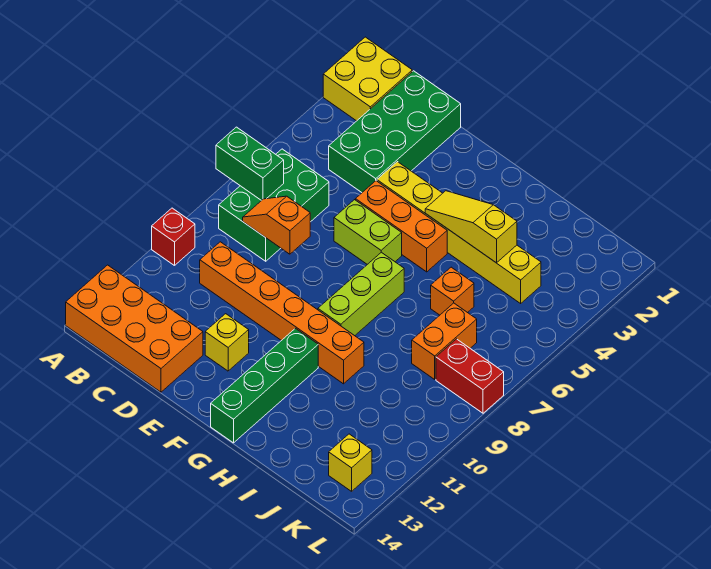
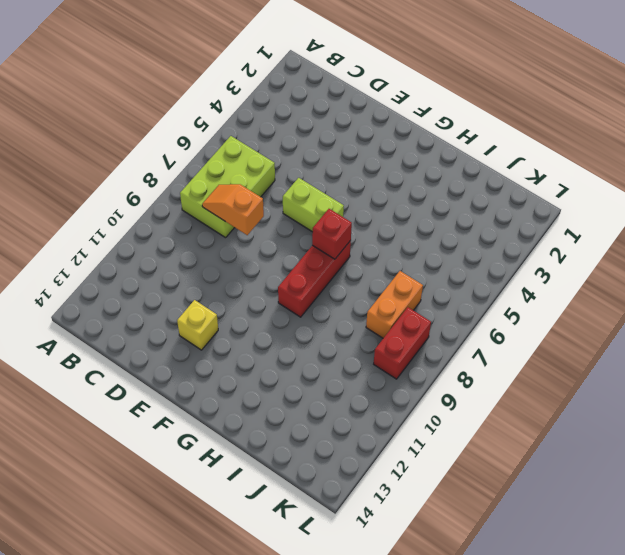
lime brick B6:C8 level 1 -> green brick B6:C8 level 1
red brick G7:G9 level 1 -> lime brick G7:G9 level 1
red brick G7 level 2 -> red brick A10 level 1
red brick K8:K9 level 1 -> red brick K8:L8 level 1
none -> yellow brick A1:B2 level 1
none -> orange brick A13:D14 level 1
none -> green brick C1:D4 level 1

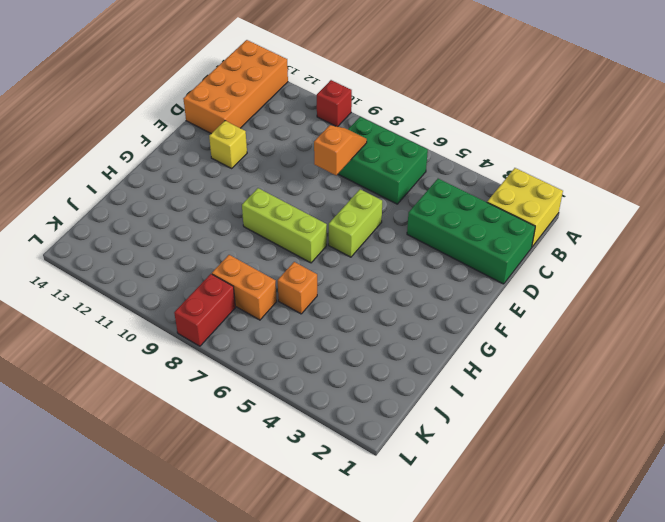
none -> orange brick C10:H10 level 1
none -> yellow brick E4:J4 level 1
none -> orange brick E5:G5 level 1

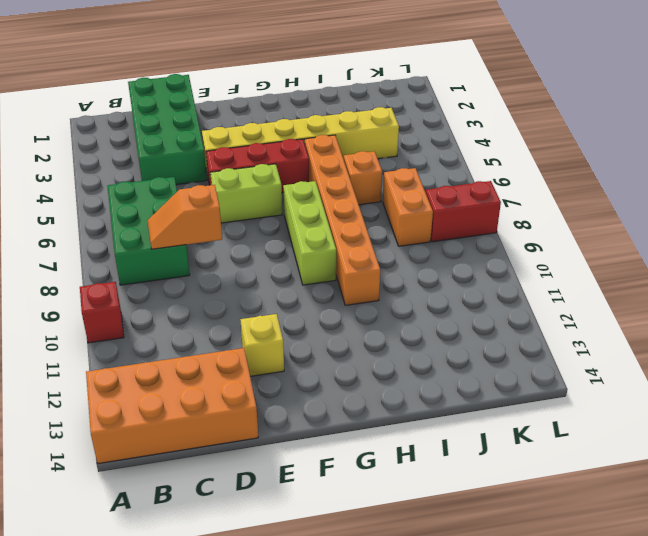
red brick E5:G5 level 1 -> orange brick E5:G5 level 1
orange brick H5:H10 level 1 -> orange brick C10:H10 level 1
none -> yellow brick A1:B2 level 1
none -> green brick G11:G14 level 1
none -> yellow brick K13 level 1

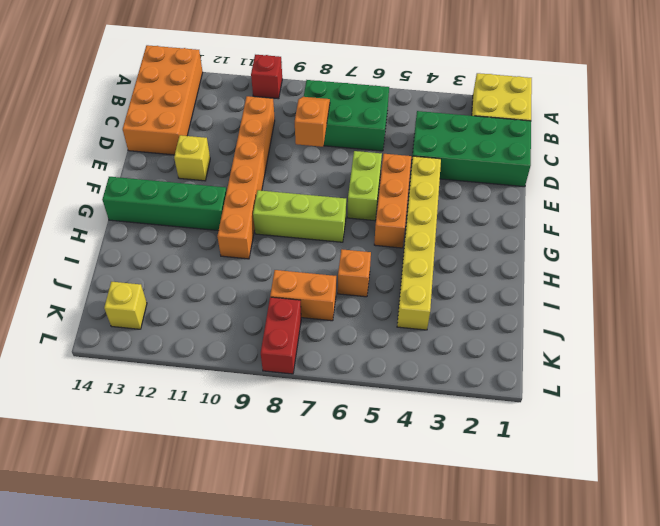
none -> green brick A7:B7 level 2
none -> yellow slope G4:I4 level 2 top I

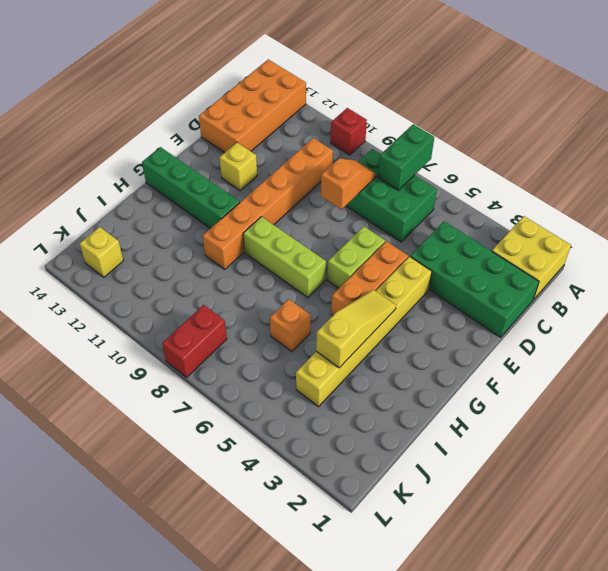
none -> orange brick J7:J8 level 1

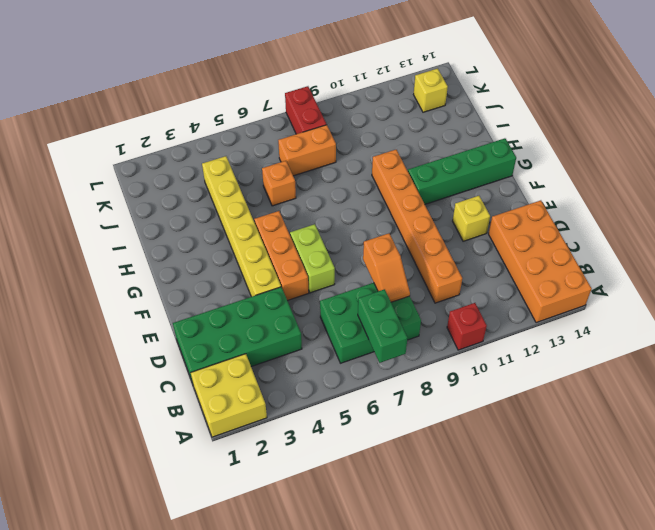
none -> lime brick G7:G9 level 1
none -> yellow slope G4:I4 level 2 top I

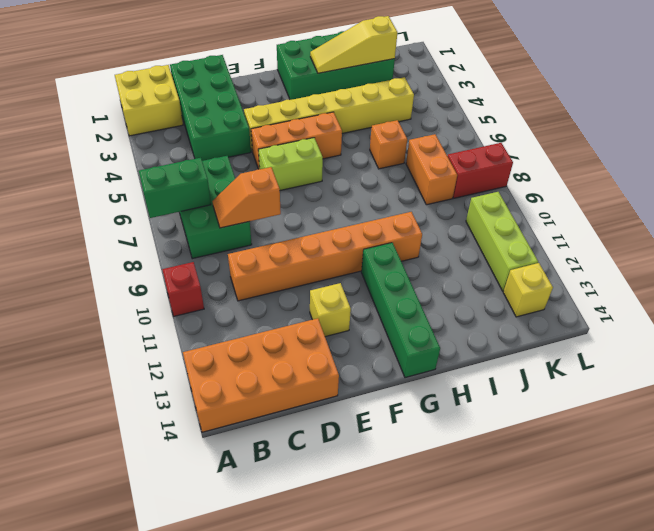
green brick G1:J2 level 1 -> none
yellow slope H2:J2 level 2 top J -> yellow slope G4:I4 level 2 top I
lime brick K10:K12 level 1 -> lime brick G7:G9 level 1

